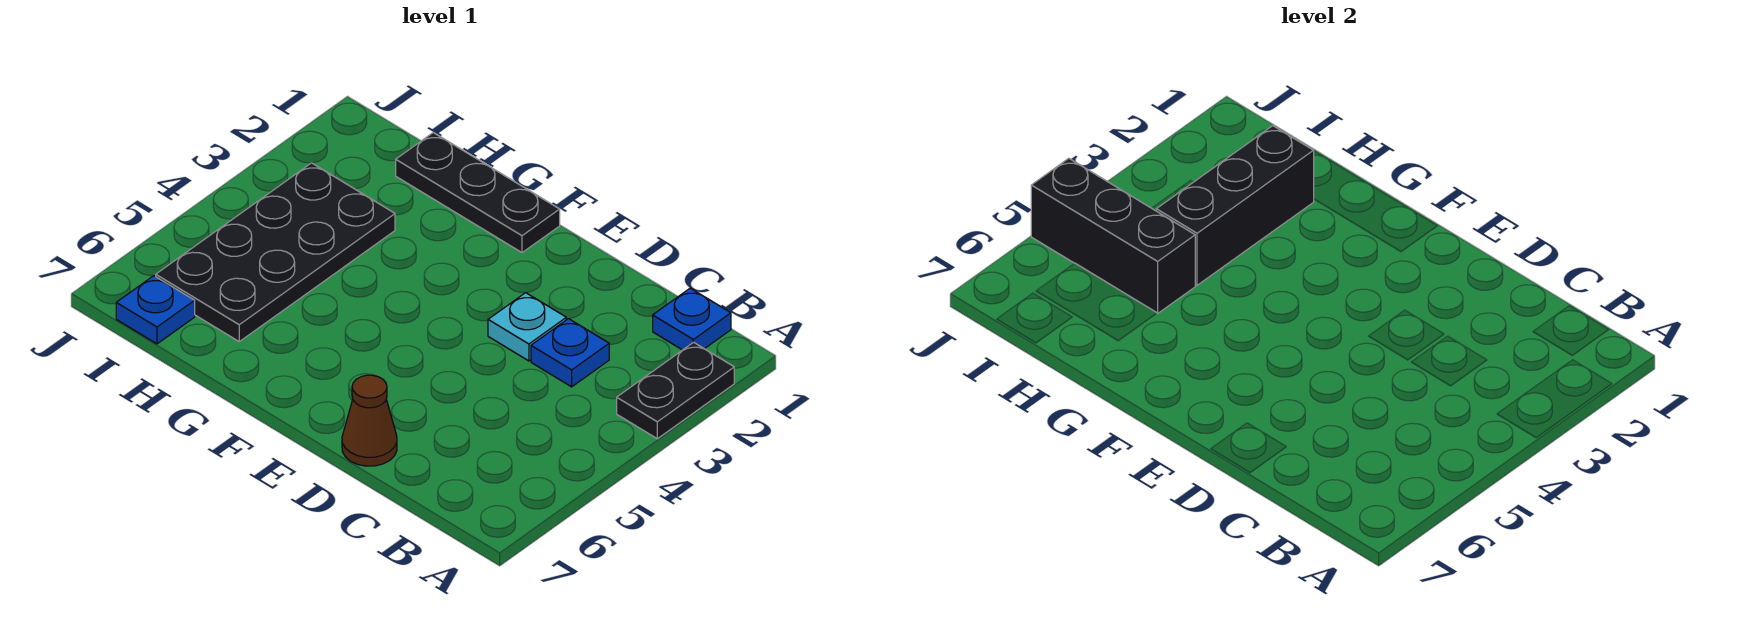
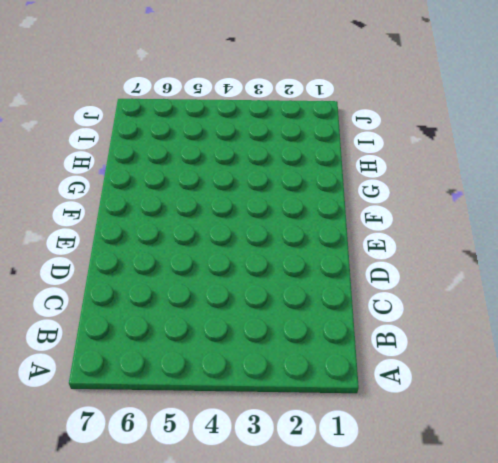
none -> black plate A2:A3 level 1
none -> blue plate B1 level 1

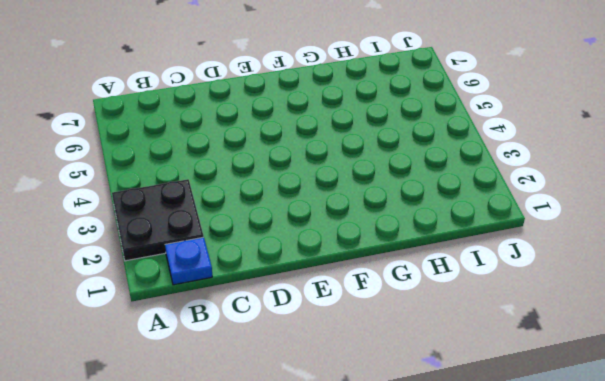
black plate A2:B3 level 1 -> black plate A2:A3 level 1
none -> blue plate C3 level 1
none -> cyan plate D3 level 1

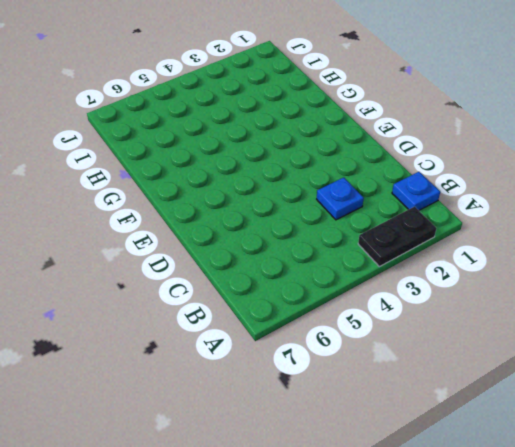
none -> cyan plate D3 level 1
none -> brown cone D7 level 1

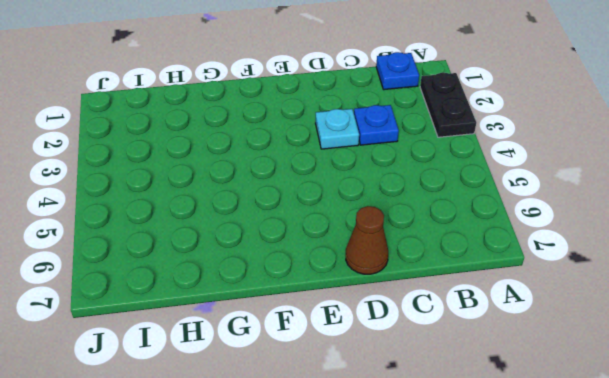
none -> black plate F1:H1 level 1
none -> black plate H3:I6 level 1

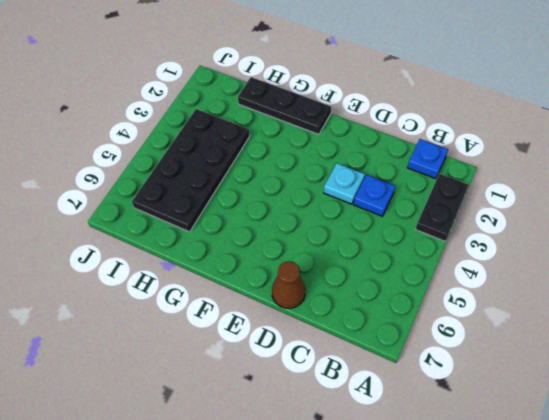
none -> blue plate I7 level 1
none -> black brick H2:H4 level 2

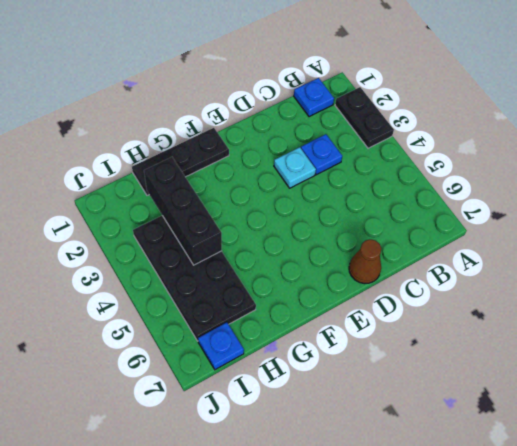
none -> black brick H5:J5 level 2

